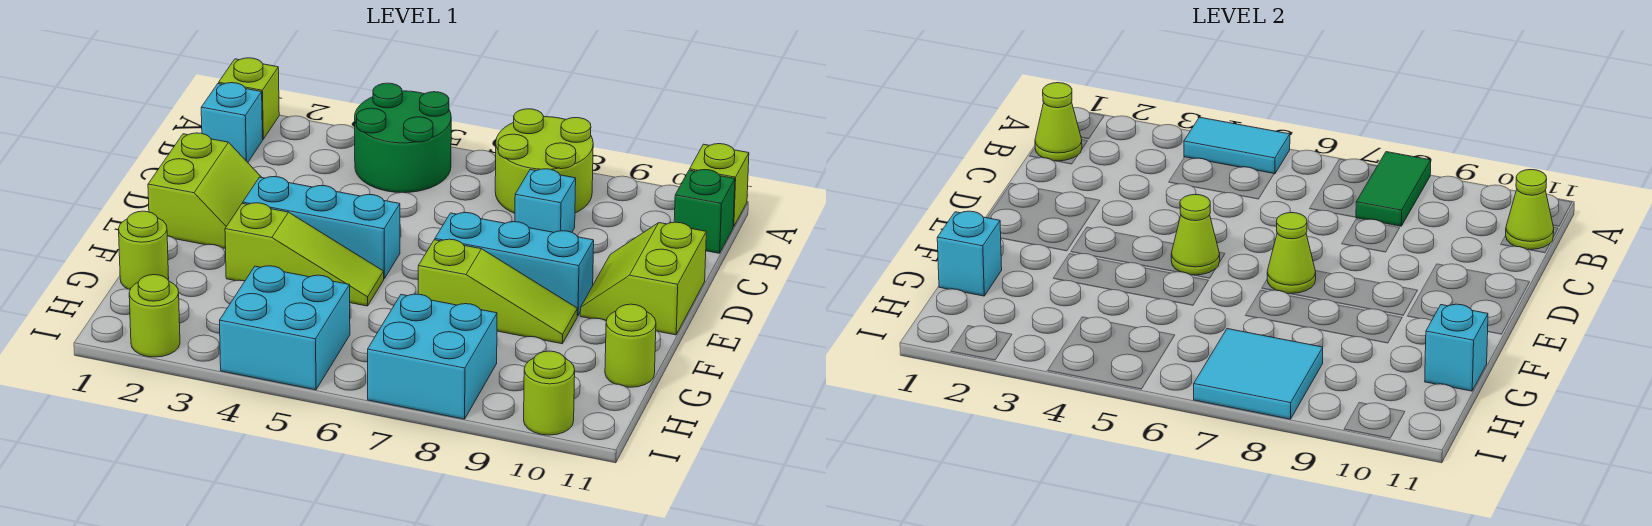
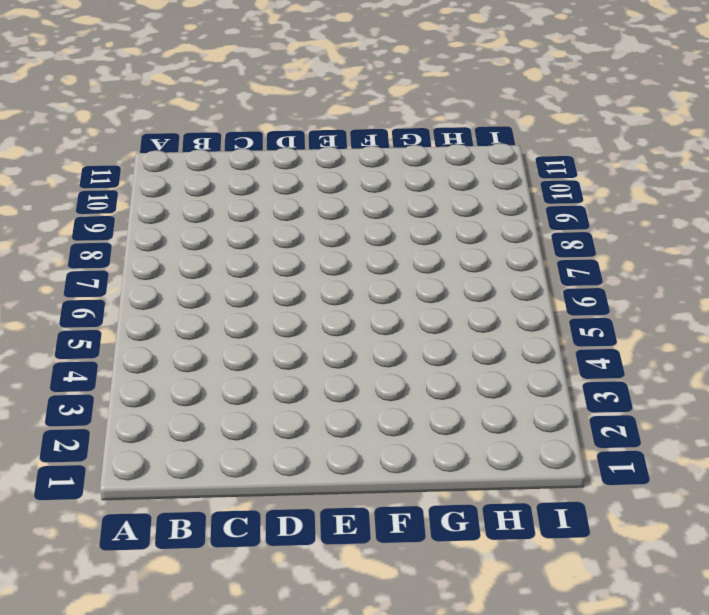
none -> lime brick A1 level 1
none -> green round brick A4:B5 level 1
none -> lime round brick A7:B8 level 1

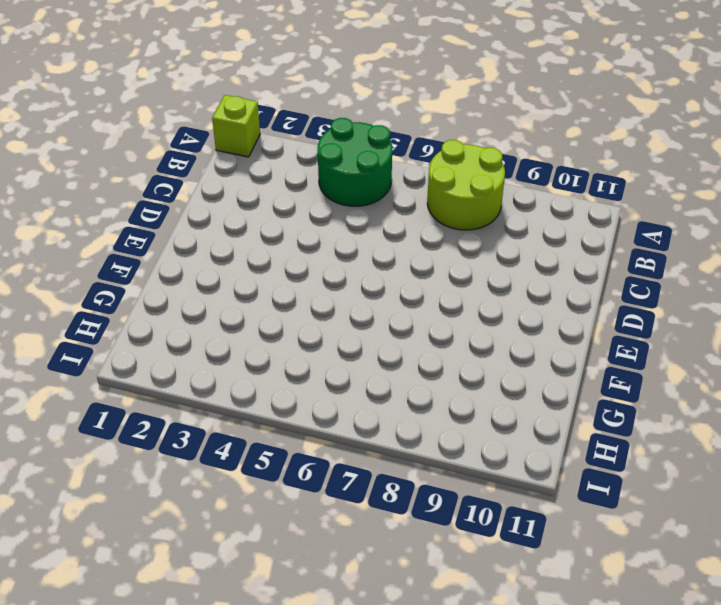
none -> lime brick A11 level 1
none -> cyan brick B1 level 1
none -> green brick B11 level 1

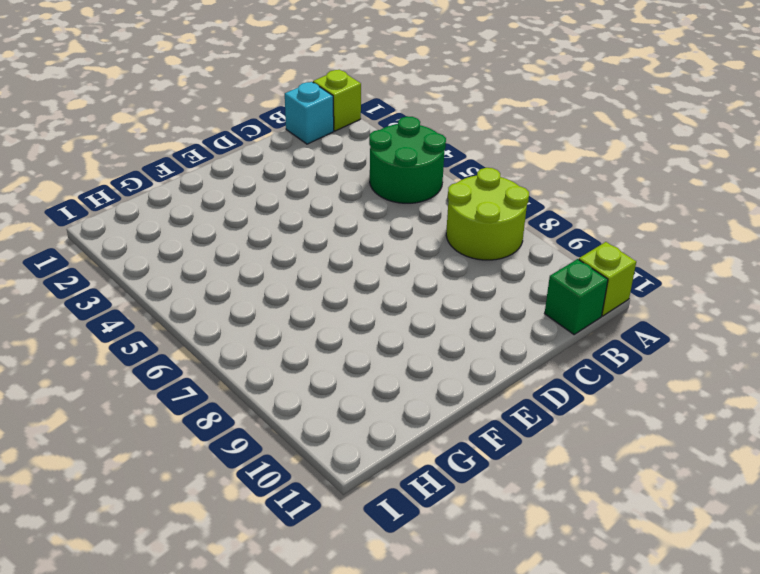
none -> cyan brick C8 level 1
none -> lime slope D1:E2 level 1 top 1
none -> lime slope D10:E11 level 1 top 11

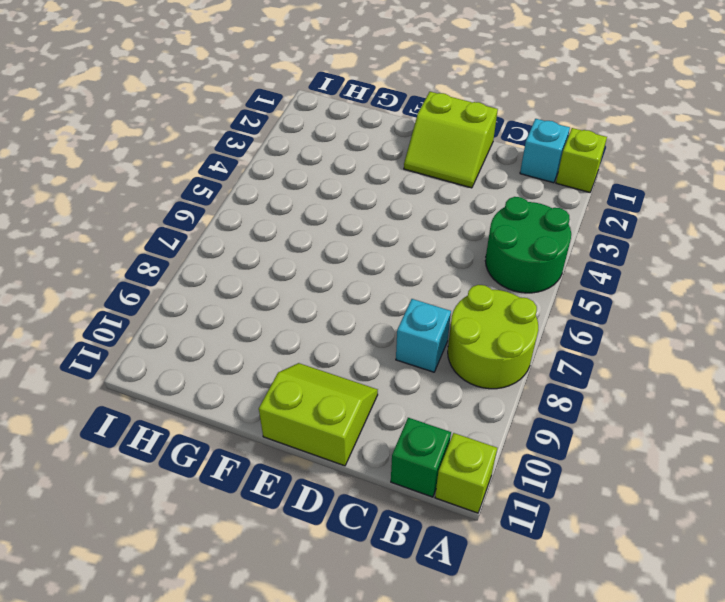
none -> cyan brick E3:E5 level 1
none -> cyan brick E7:E9 level 1
none -> lime slope F3:F5 level 1 top 3

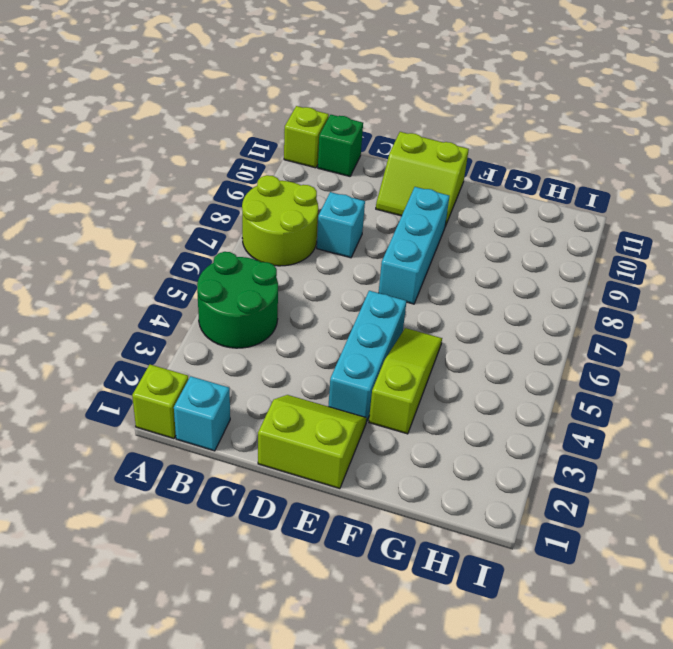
none -> lime slope F7:F9 level 1 top 7
none -> lime round brick G1 level 1
none -> lime round brick G11 level 1

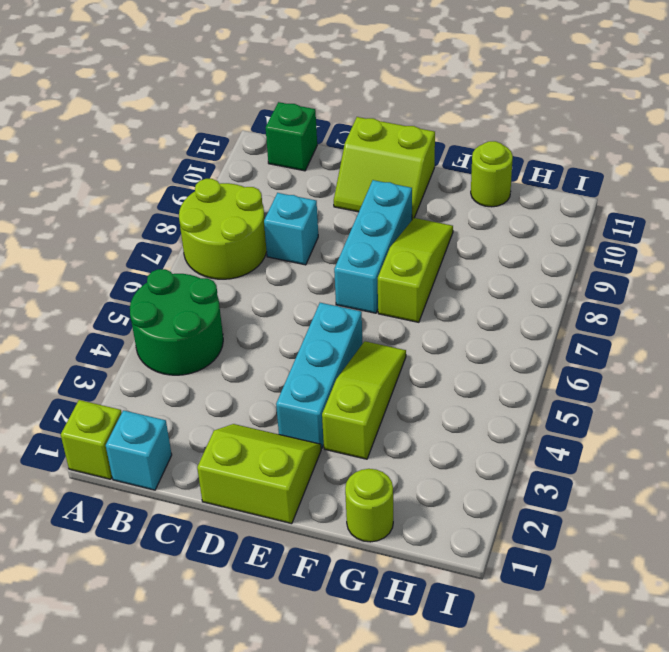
none -> lime brick A11 level 1
none -> cyan brick H4:I5 level 1
none -> cyan brick H7:I8 level 1

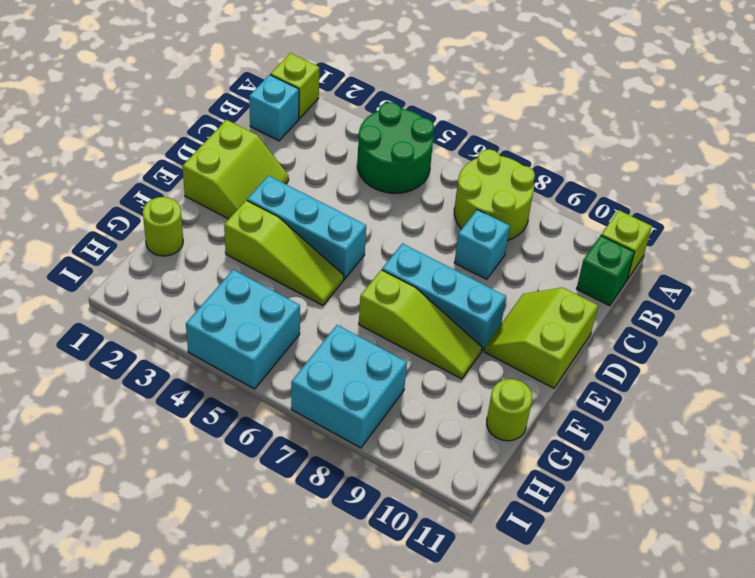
none -> lime round brick I2 level 1
none -> lime round brick I10 level 1
none -> cyan tile A4:A5 level 2

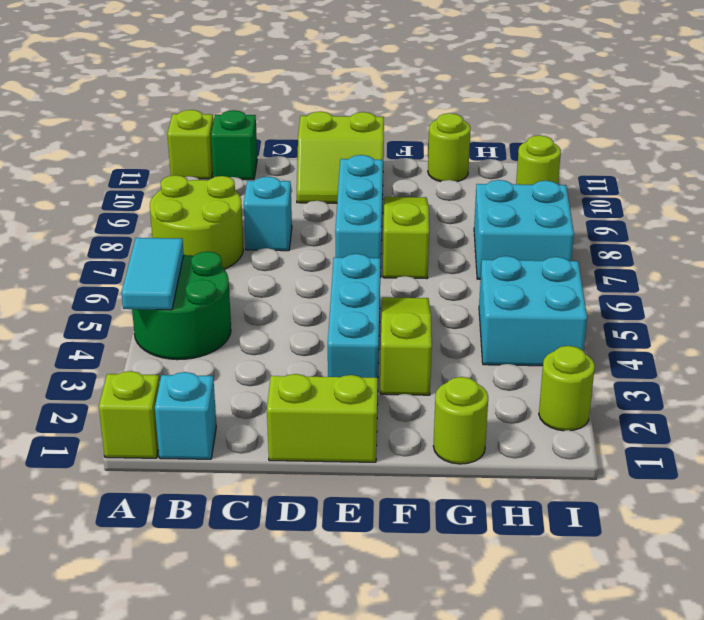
none -> green tile A8:B8 level 2
none -> lime cone B1 level 2
none -> lime cone B11 level 2

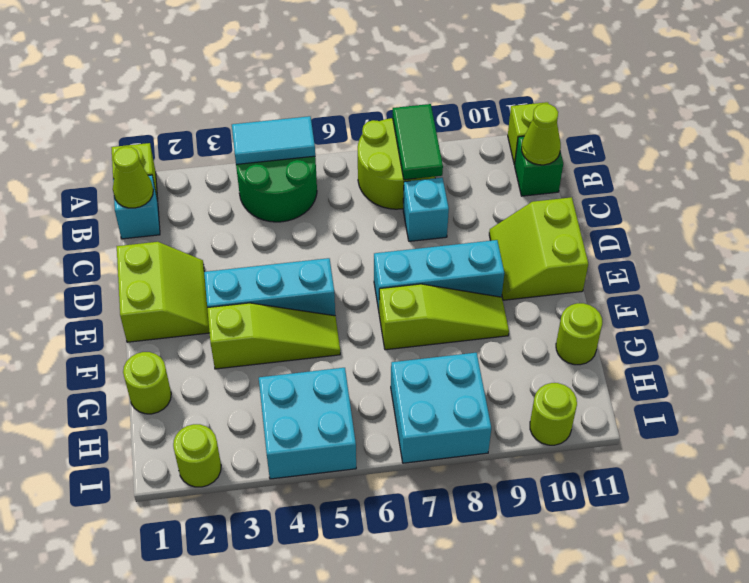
none -> lime cone E5 level 2
none -> lime cone E7 level 2
none -> cyan brick G1 level 2

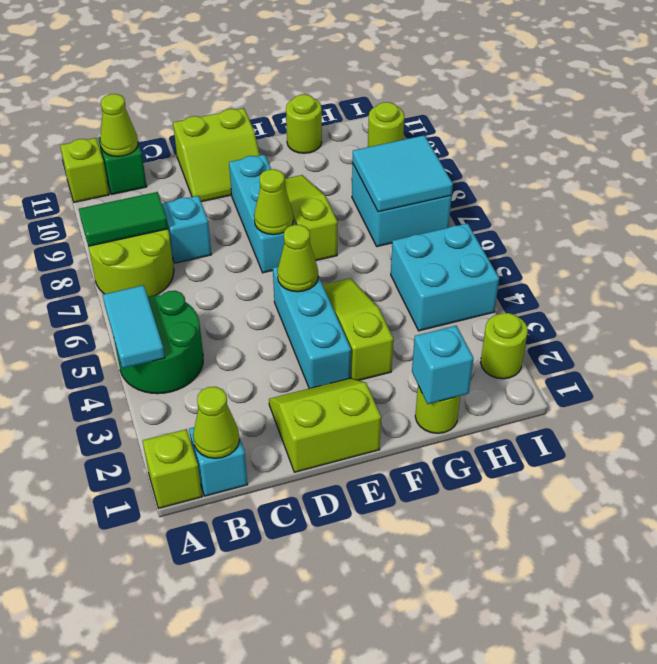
none -> cyan brick G11 level 2

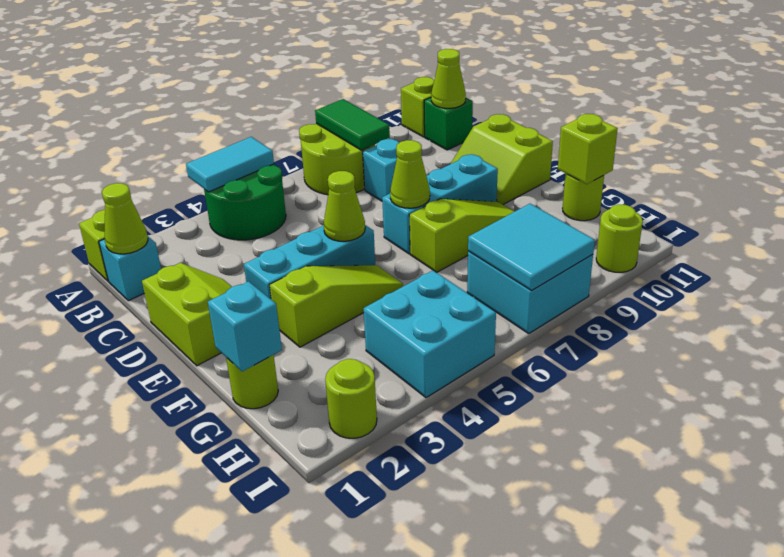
lime brick G11 level 2 -> cyan brick G11 level 2

